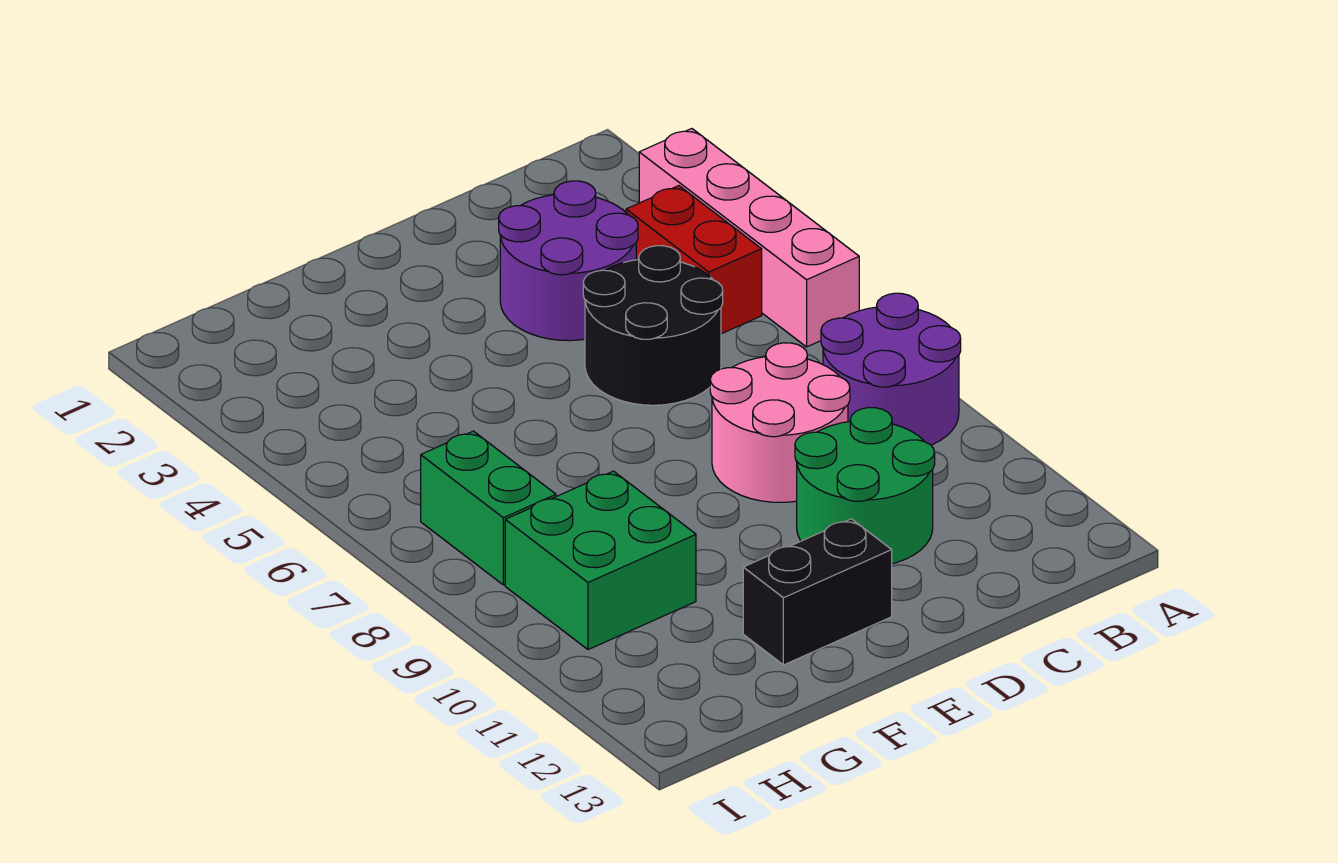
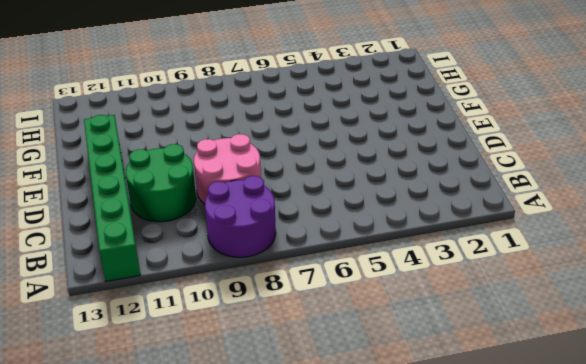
green brick A12:F12 level 1 -> black brick E12:F12 level 1
none -> pink brick A3:A6 level 1
none -> red brick B4:B5 level 1

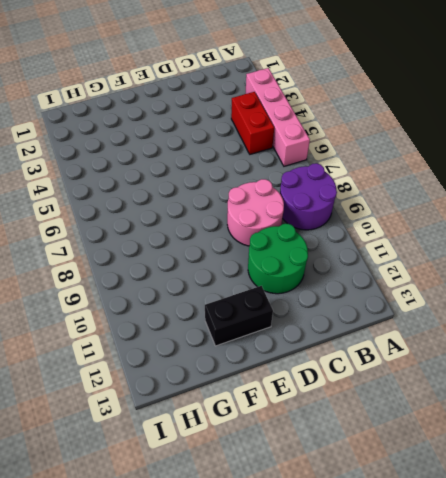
none -> purple round brick C3:D4 level 1
none -> black round brick C5:D6 level 1

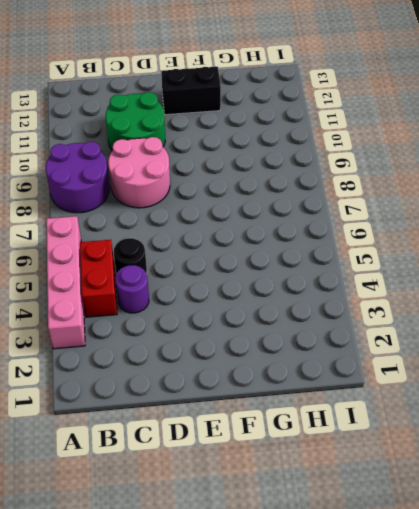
purple round brick C4 level 1 -> purple round brick C3:D4 level 1
black round brick C5 level 1 -> black round brick C5:D6 level 1
none -> green brick G9:H10 level 1
none -> green brick H7:H8 level 1

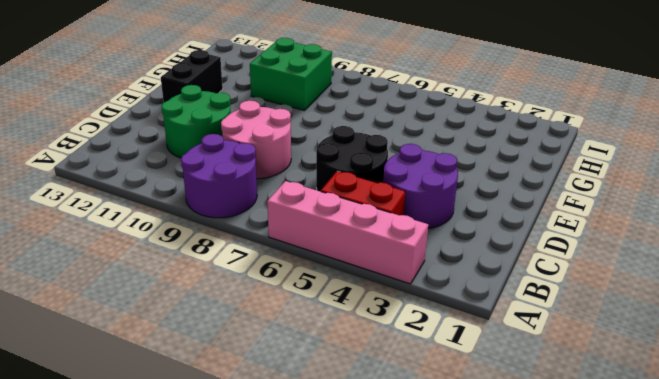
none -> green brick H7:H8 level 1

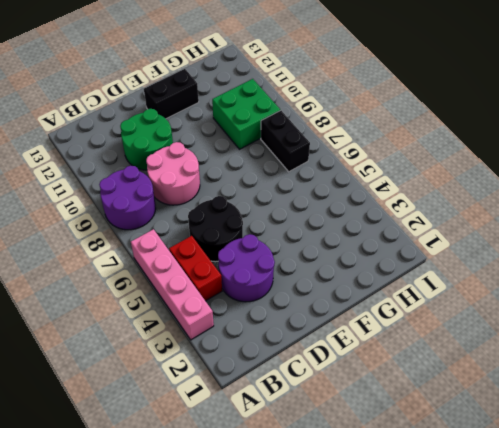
black brick H7:H8 level 1 -> green brick H7:H8 level 1

